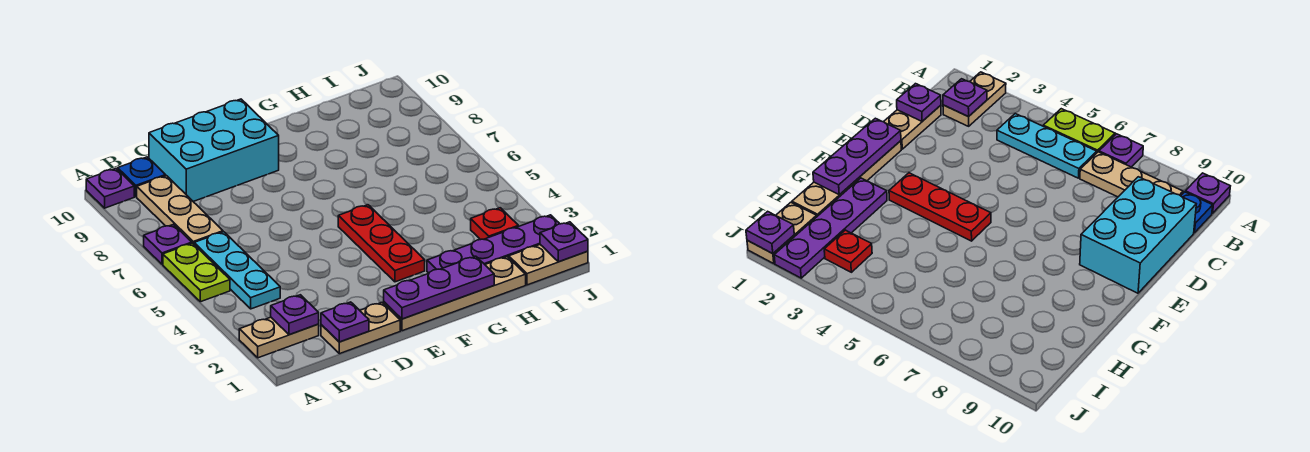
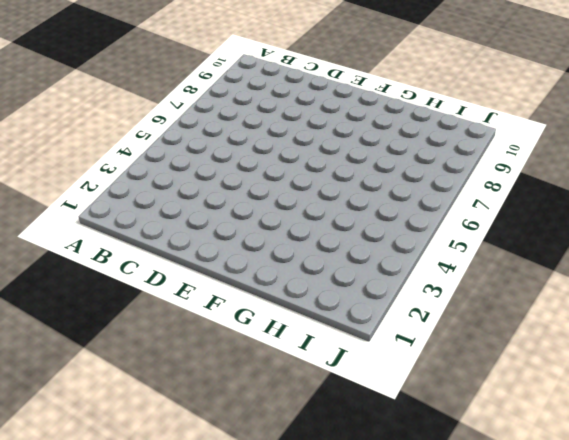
none -> tan plate A2:B2 level 1
none -> lime plate A5:A6 level 1
none -> purple plate A7 level 1

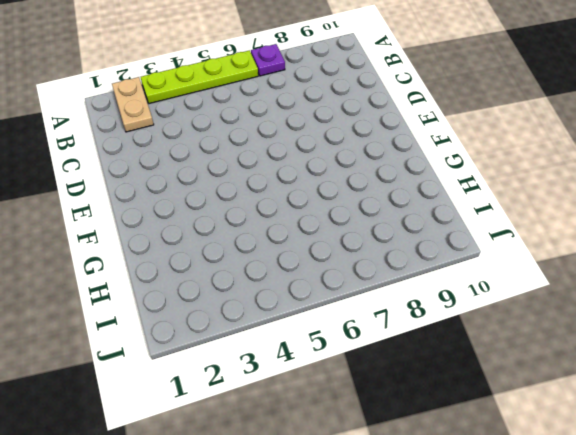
lime plate A3:A6 level 1 -> lime plate A5:A6 level 1
none -> purple plate A10 level 1
none -> cyan plate B4:B6 level 1
none -> tan plate B7:B9 level 1

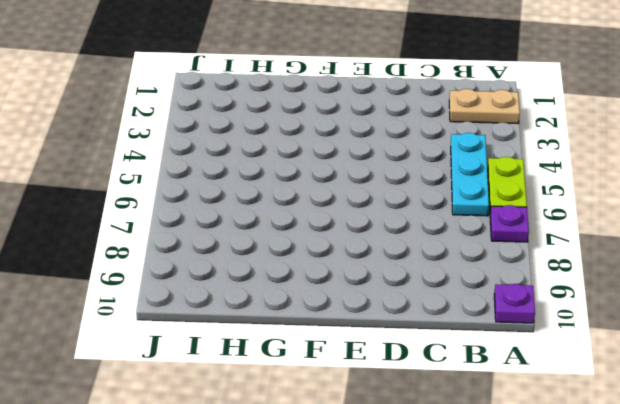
none -> tan plate B7:B9 level 1
none -> blue plate B10 level 1
none -> tan plate C1:D1 level 1

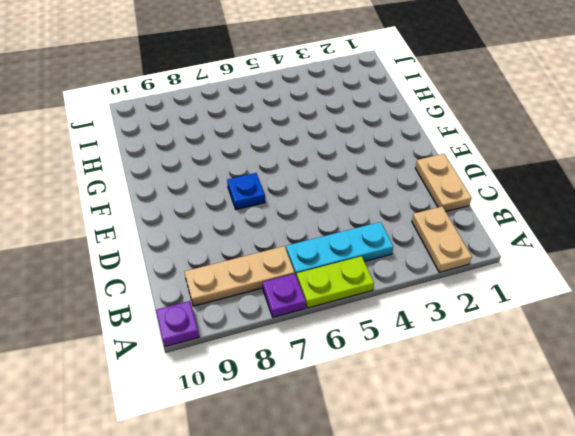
blue plate E7 level 1 -> blue plate B10 level 1
none -> cyan brick C9:E10 level 1
none -> tan plate E1:H1 level 1
none -> red plate F3:F5 level 1

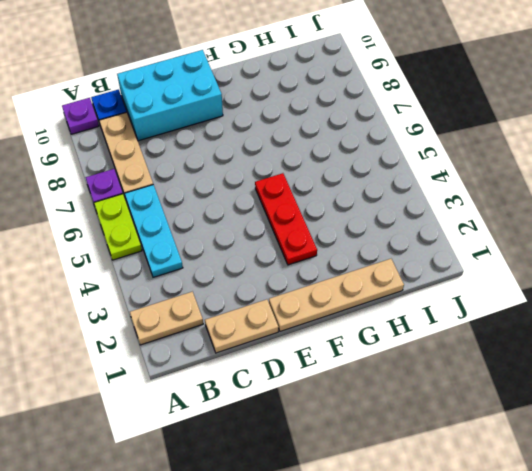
none -> purple plate G2:J2 level 1
none -> tan plate I1:J1 level 1
none -> red plate I3 level 1

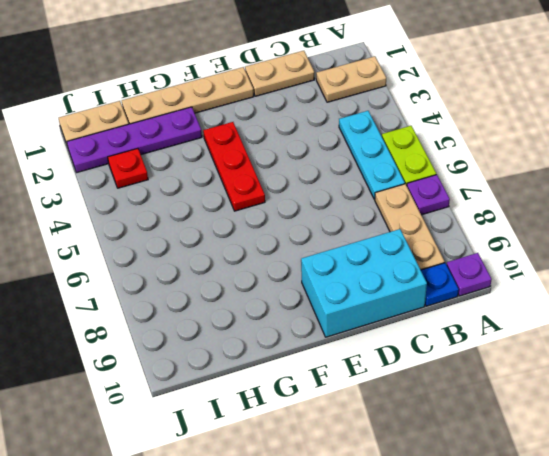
none -> purple plate B2 level 2
none -> purple plate C1 level 2
none -> purple plate E1:G1 level 2

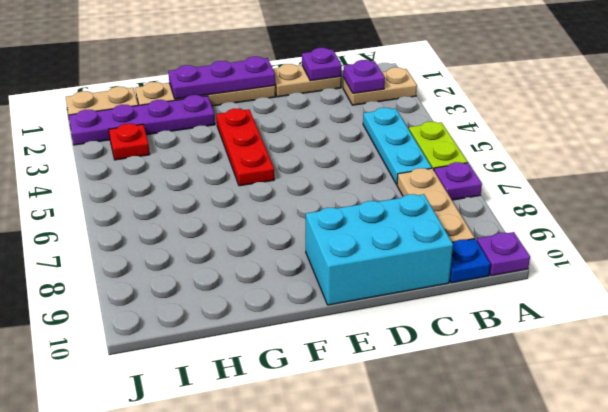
none -> purple plate J1 level 2

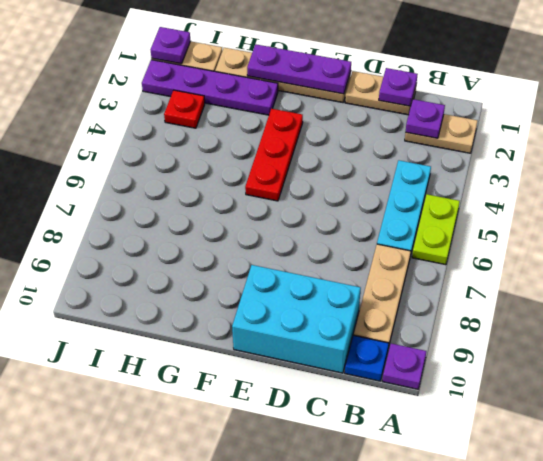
none -> purple plate A7 level 1

